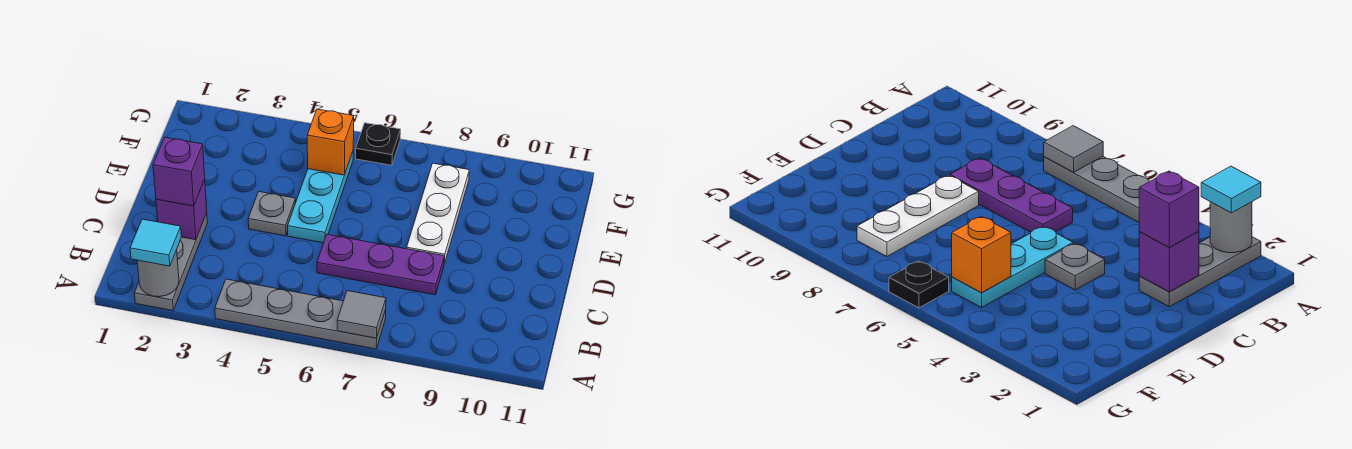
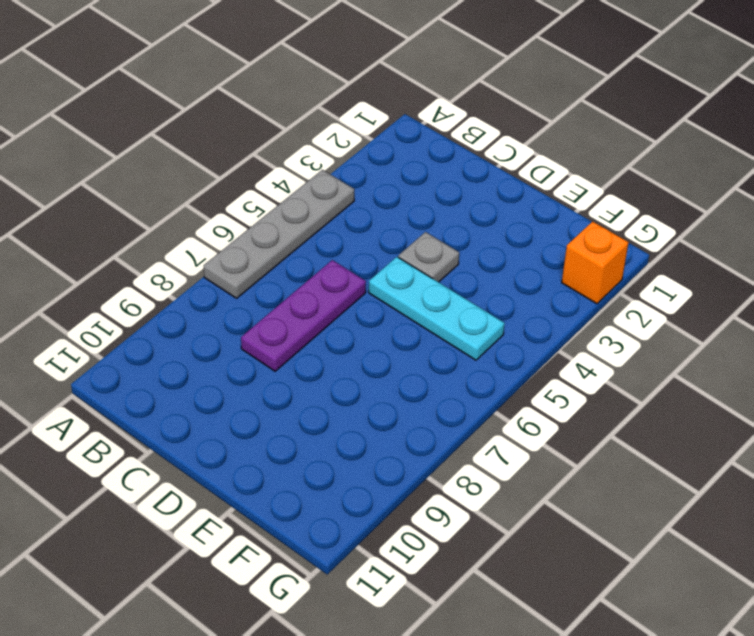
orange brick G2 level 1 -> orange brick F5 level 2
none -> grey plate A2:C2 level 1
none -> white plate D8:F8 level 1
none -> black plate G6 level 1

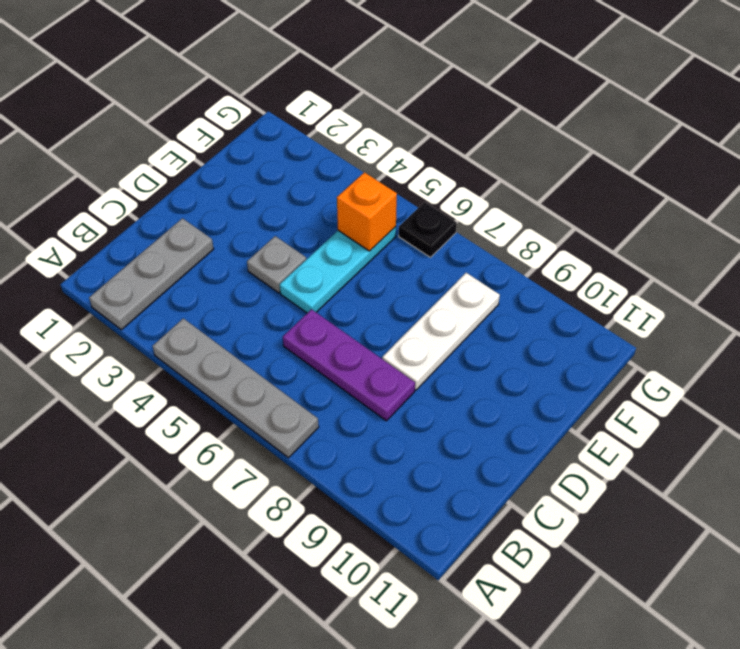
none -> grey round brick A2 level 2
none -> grey tile A7 level 2
none -> purple brick C2 level 2

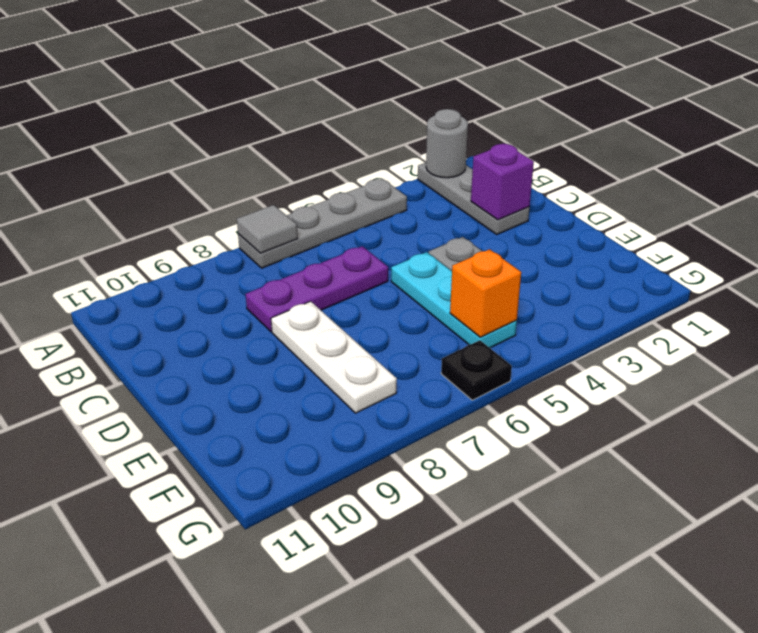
none -> cyan tile A2 level 3
none -> purple brick C2 level 3

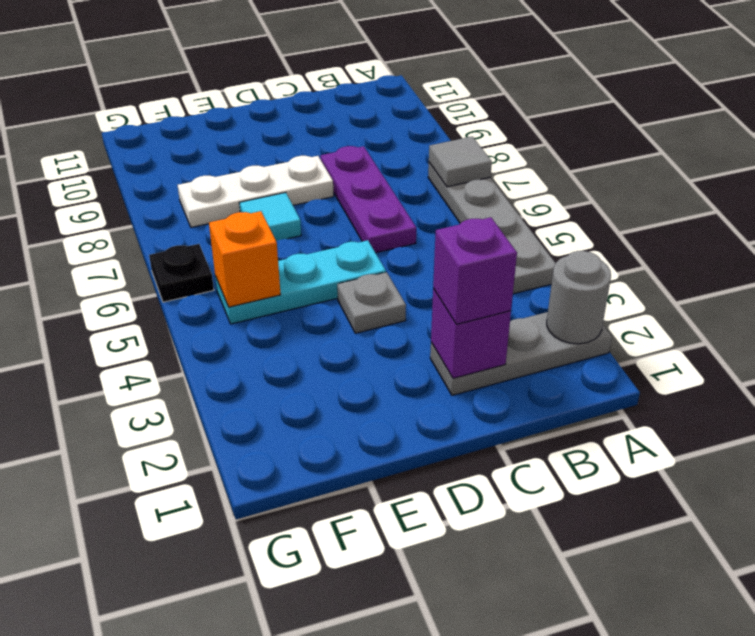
cyan tile E7 level 1 -> cyan tile A2 level 3

